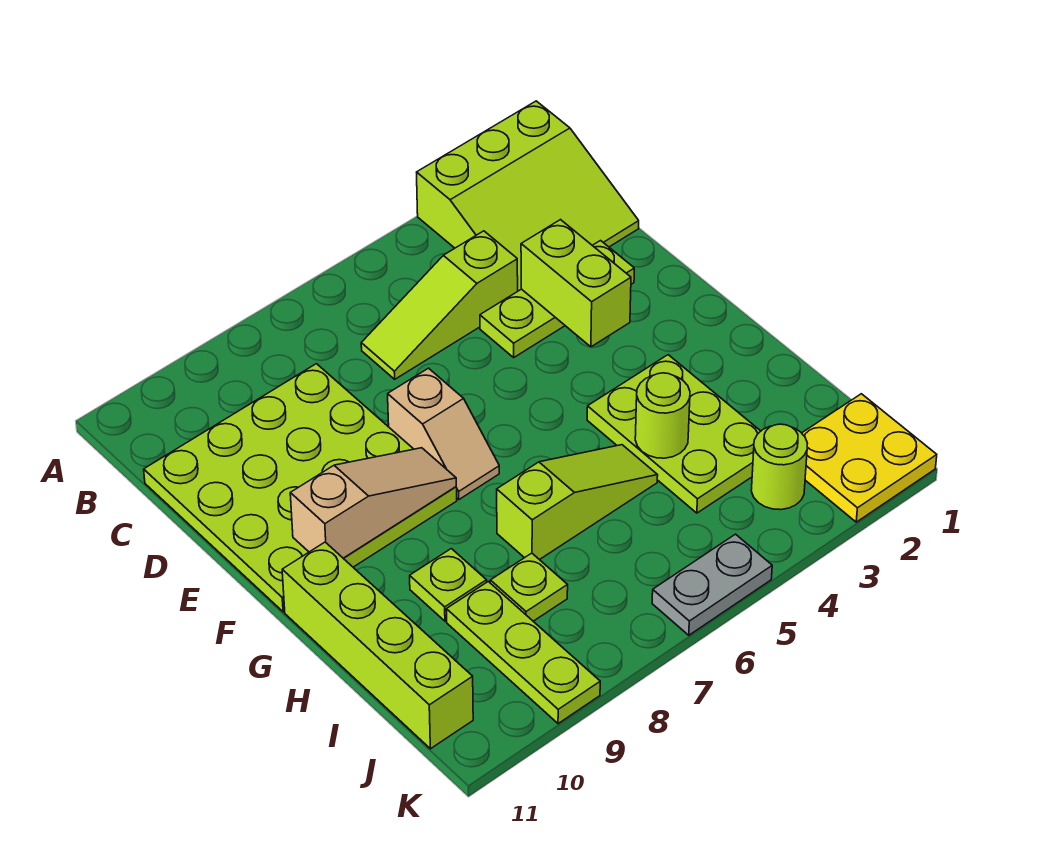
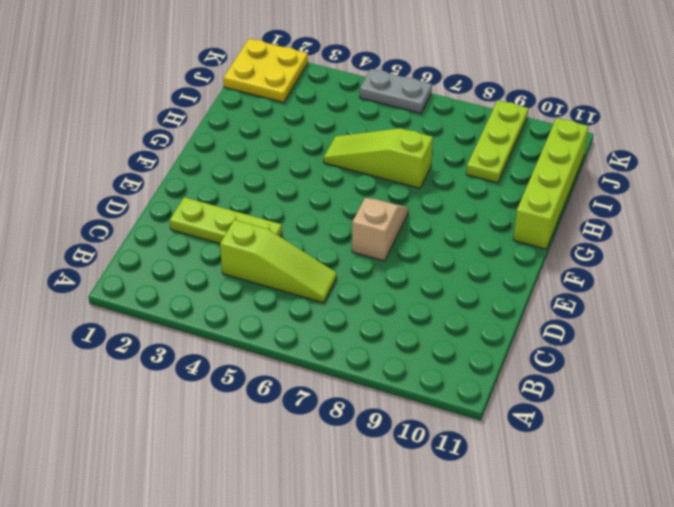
none -> lime slope A1:C3 level 1 top A
none -> lime plate C8:F11 level 1
none -> lime plate G3:I4 level 1

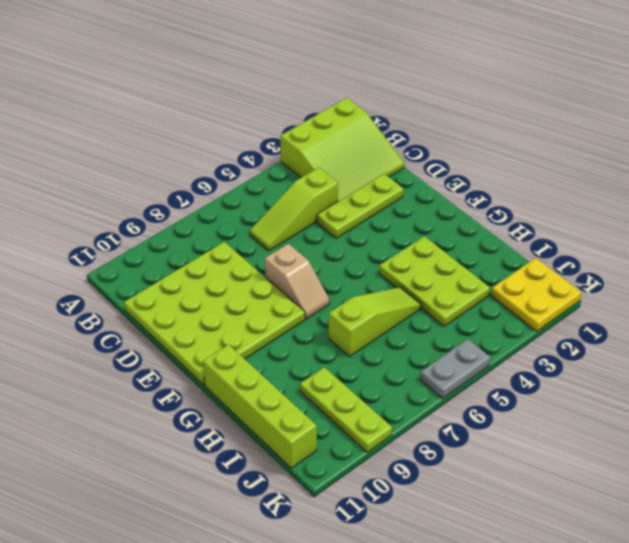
none -> lime plate H9 level 1
none -> lime plate I8 level 1
none -> lime round brick J3 level 1

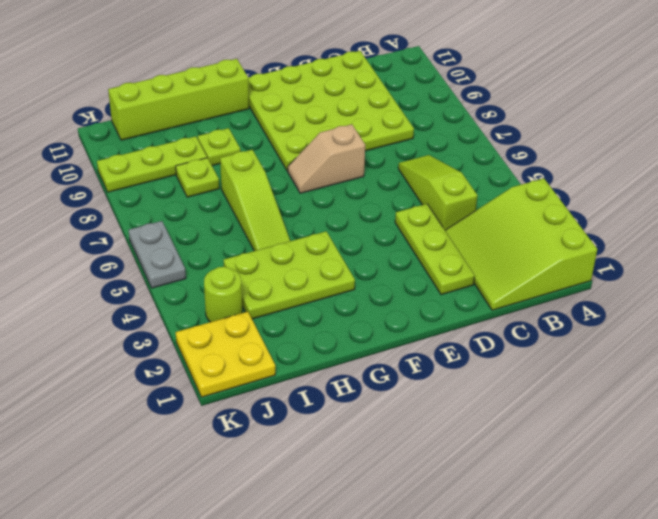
none -> lime brick D3:E3 level 2
none -> tan slope F8:F10 level 2 top 10
none -> lime round brick H4 level 2

